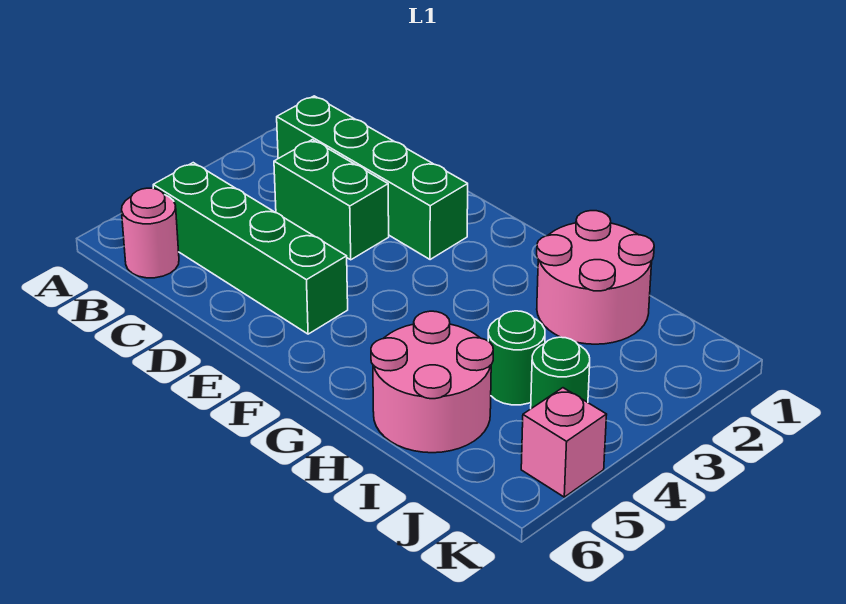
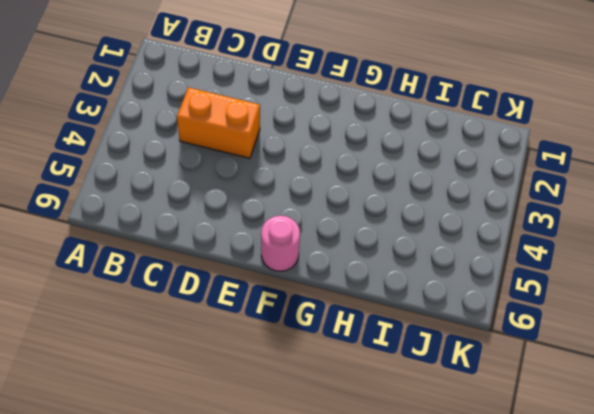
orange brick C3:D3 level 1 -> green brick C3:D3 level 1
pink round brick F6 level 1 -> pink round brick B6 level 1
none -> green brick B2:E2 level 1
none -> green brick B5:E5 level 1

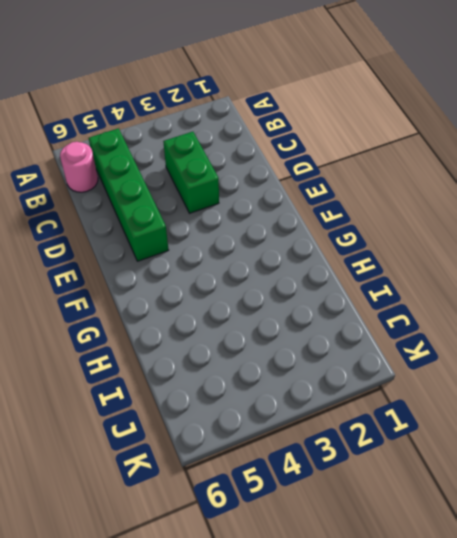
none -> green brick B2:E2 level 1
none -> pink round brick H1:I2 level 1

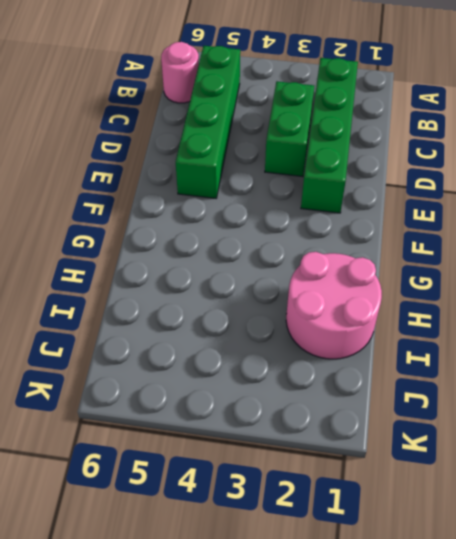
none -> pink round brick H5:I6 level 1
none -> green round brick I4 level 1

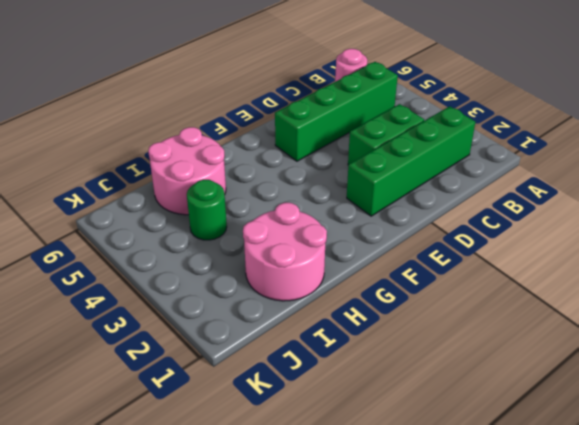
none -> green round brick J4 level 1
none -> pink brick K5 level 1

